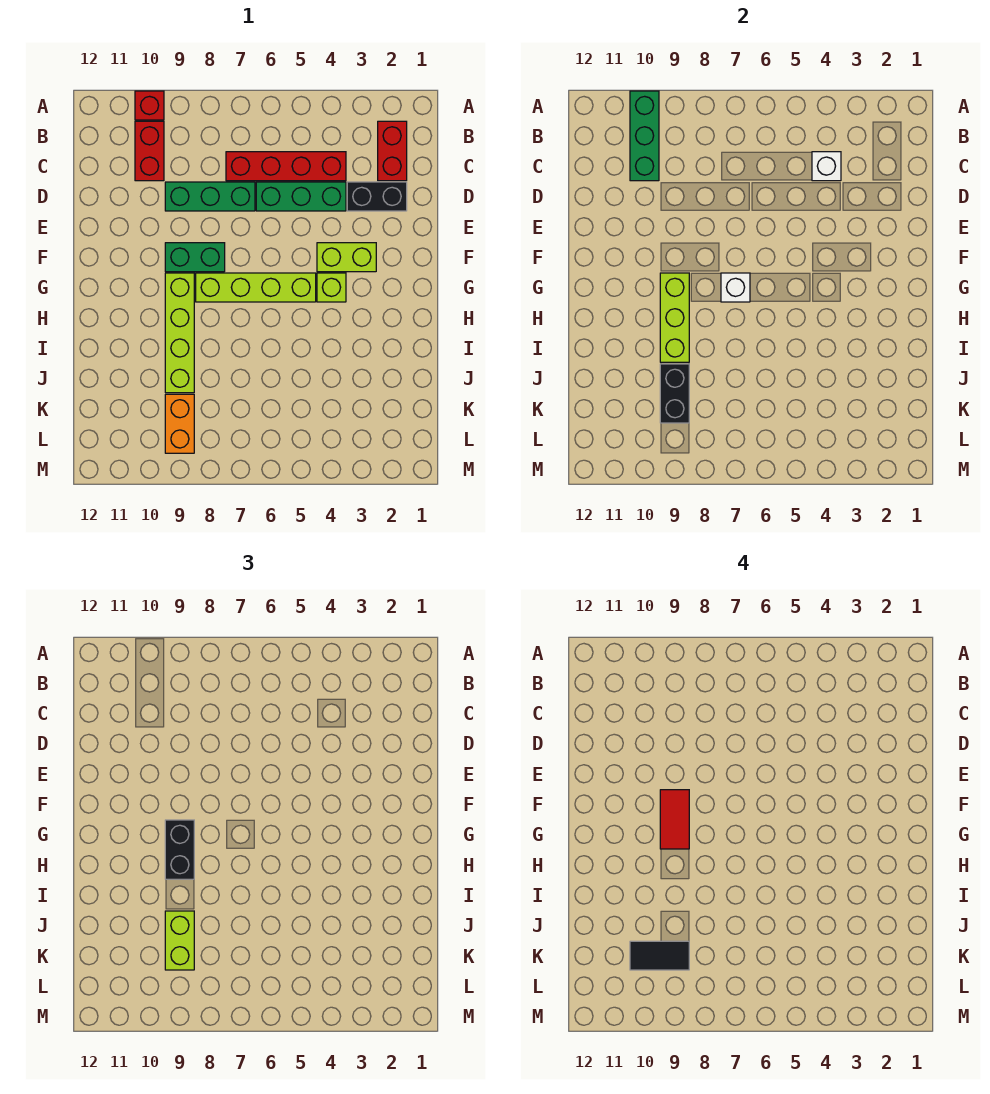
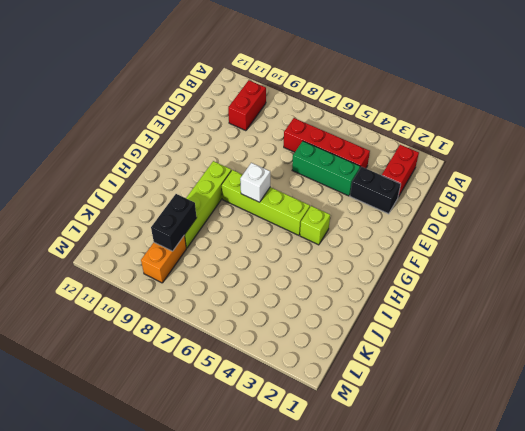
none -> red brick A10 level 1
none -> green brick D7:D9 level 1
none -> lime brick F3:F4 level 1

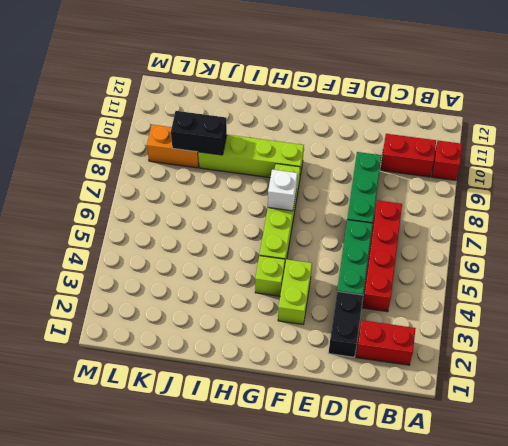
none -> green brick F8:F9 level 1
none -> green brick A10:C10 level 2
none -> white brick C4 level 2

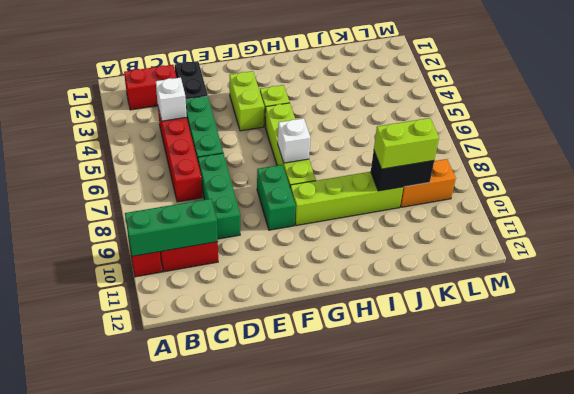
none -> lime brick G9:I9 level 2
none -> black brick G9:H9 level 3
none -> red tile F9:G9 level 4

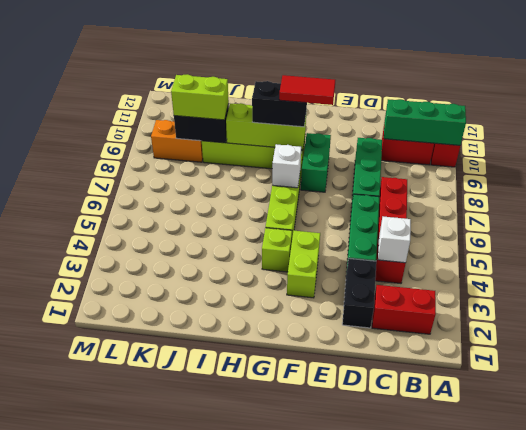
none -> black tile K9:K10 level 4

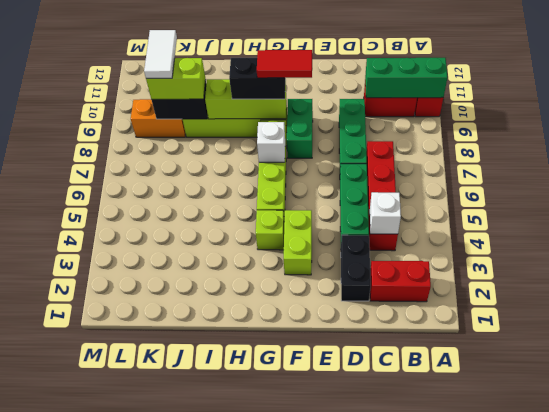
white tile K9:K10 level 4 -> black tile K9:K10 level 4

